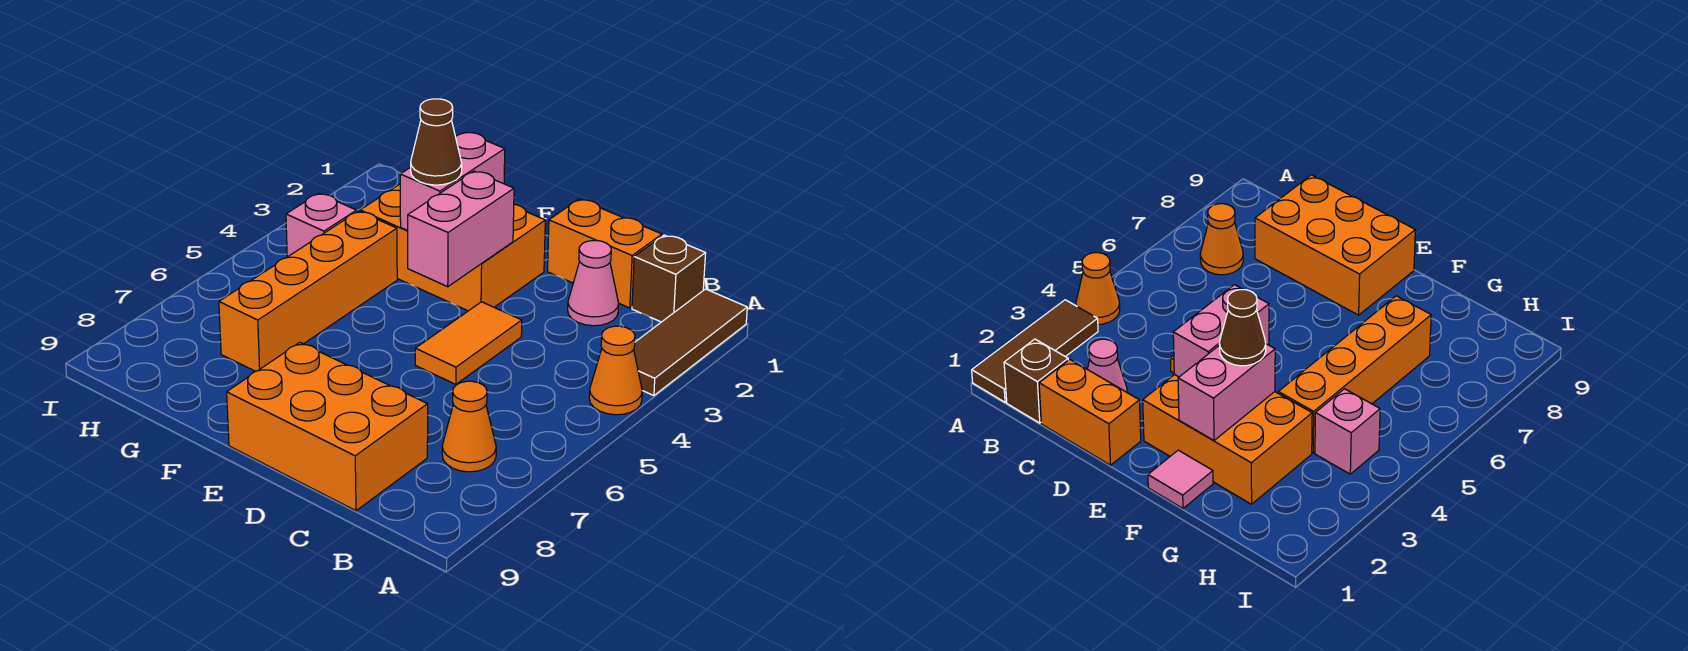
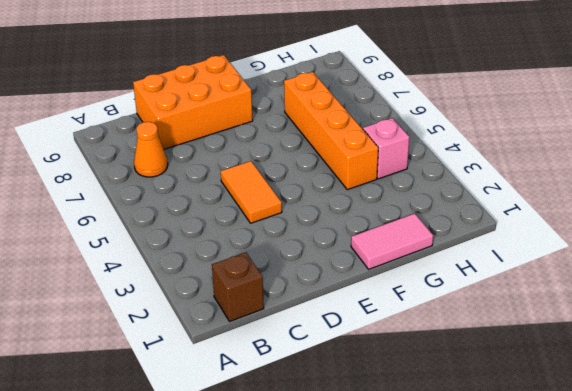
pink tile F1:G1 level 1 -> pink tile F1 level 1
none -> brown tile A1:A3 level 1
none -> orange cone A4 level 1
none -> orange brick C1:D1 level 1

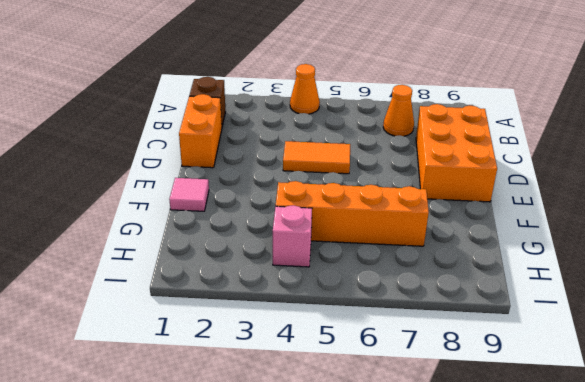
none -> brown tile A1:A3 level 1
none -> pink cone C2 level 1
none -> orange brick E2:G3 level 1

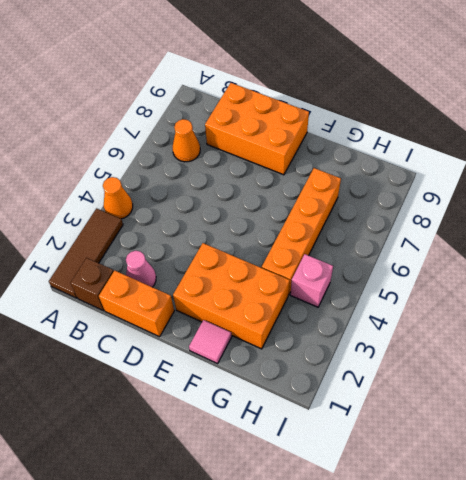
none -> orange tile D4:D5 level 1
none -> pink brick E3:E4 level 2
none -> pink brick F2:F3 level 2

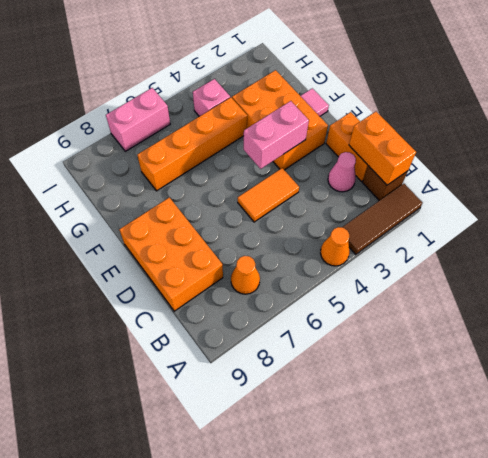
orange brick B1:C1 level 2 -> none
pink brick I6:I7 level 1 -> pink brick F2:F3 level 2
none -> brown cone F3 level 3

